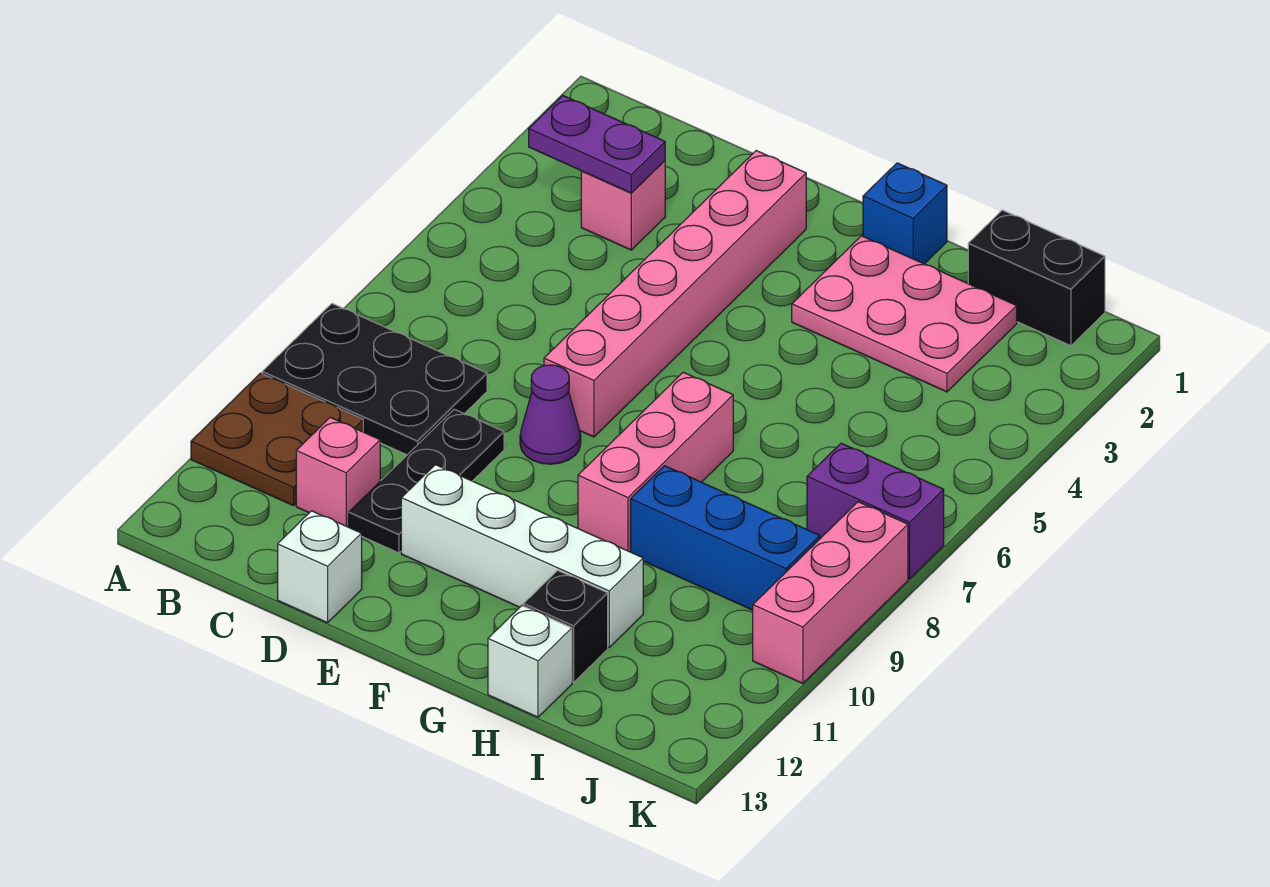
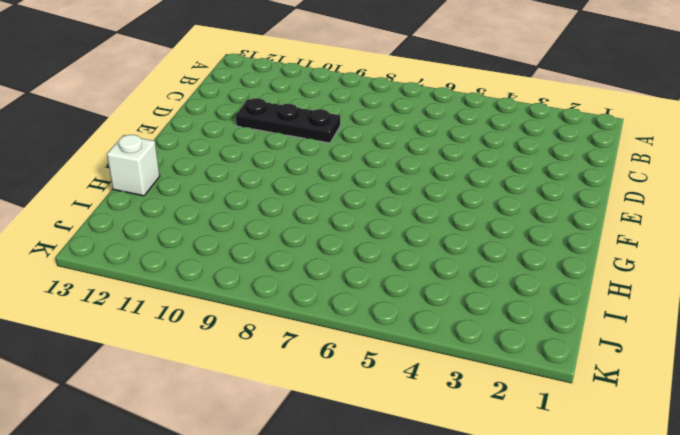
none -> black plate A8:C9 level 1
none -> brown plate A10:B11 level 1
none -> pink brick C3 level 1

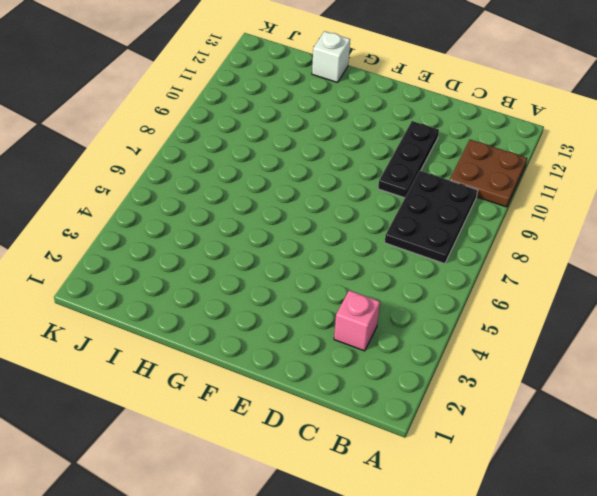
black plate B7:C9 level 1 -> black plate A8:C9 level 1
none -> pink brick C11 level 1
none -> white brick D13 level 1
none -> pink brick E2:E7 level 1

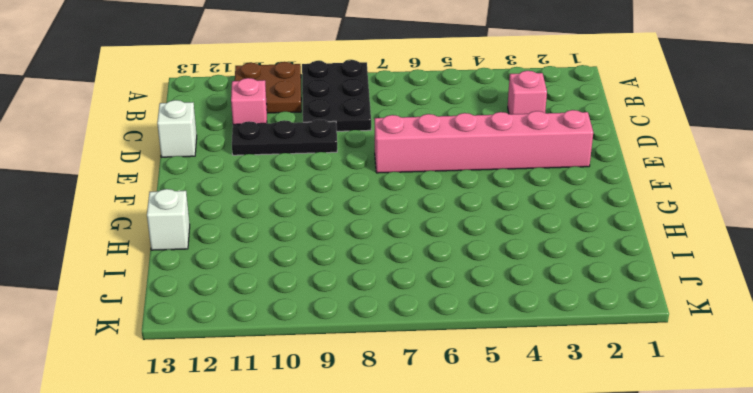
none -> purple cone E8 level 1
none -> white brick E11:H11 level 1
none -> blue brick G1 level 1

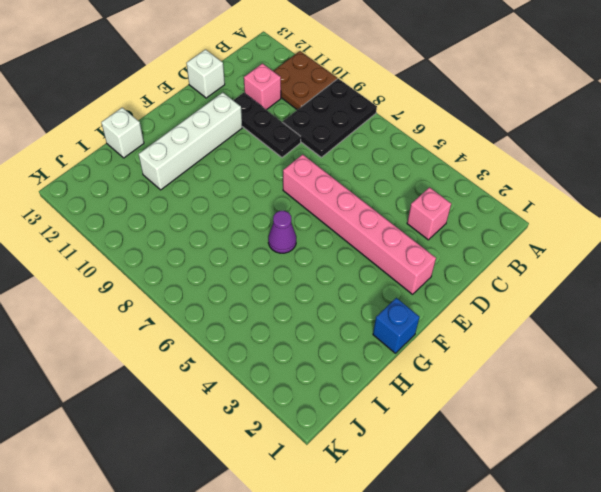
purple cone G6 level 1 -> purple cone E8 level 1
none -> pink plate G2:I3 level 1
none -> pink brick G7:G9 level 1
none -> blue brick H9:J9 level 1

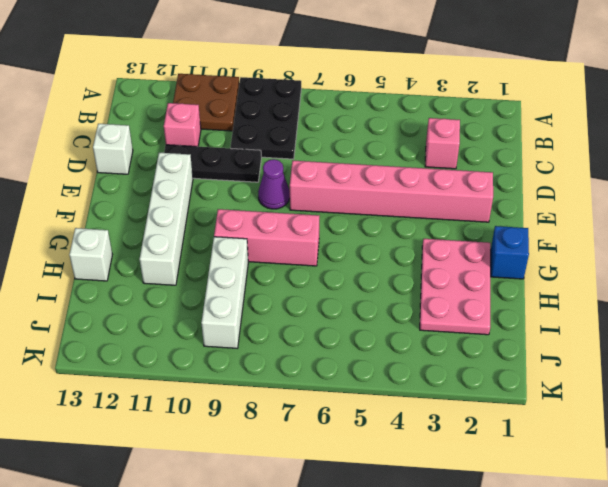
white brick H9:J9 level 1 -> blue brick H9:J9 level 1
none -> black brick H12 level 1
none -> black brick I1:J1 level 1
none -> purple brick J7:K7 level 1

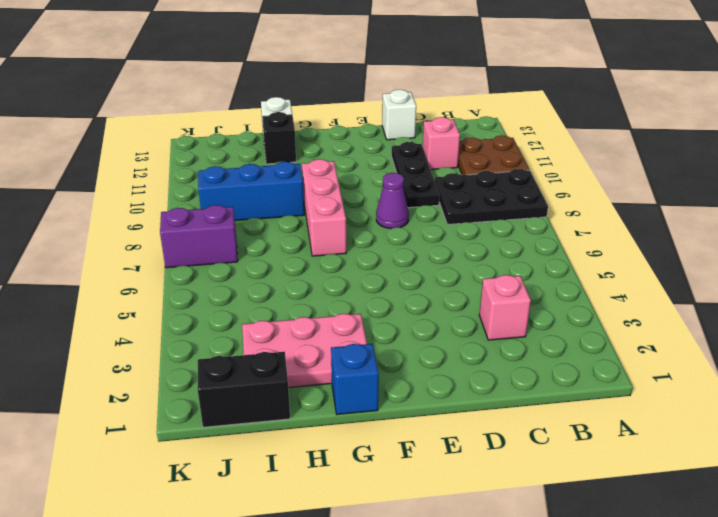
none -> pink brick E2:E7 level 1
none -> white brick E11:H11 level 1
none -> pink brick K8:K10 level 1

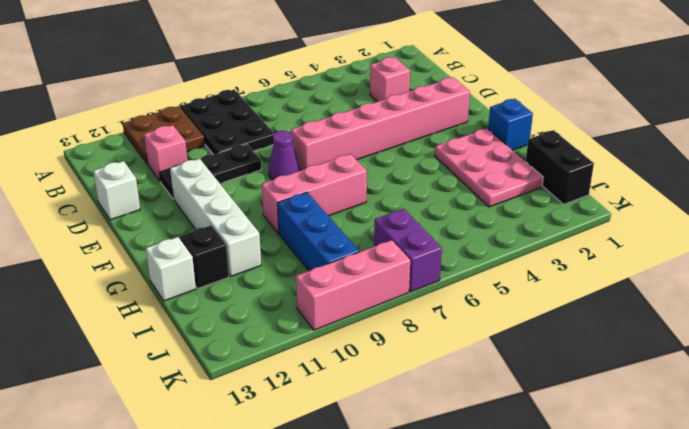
none -> purple plate B3:C3 level 2

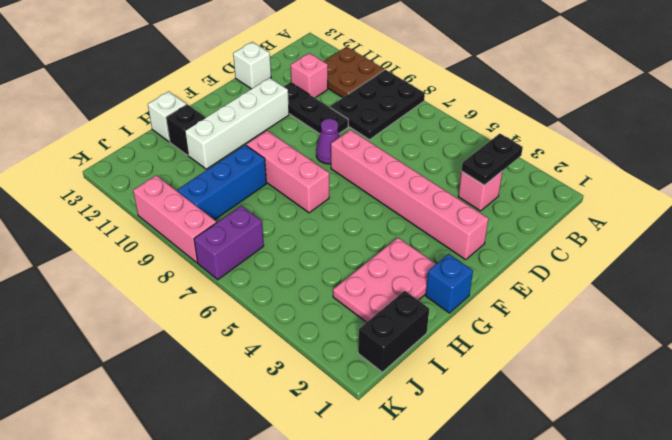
black plate B3:C3 level 2 -> purple plate B3:C3 level 2

